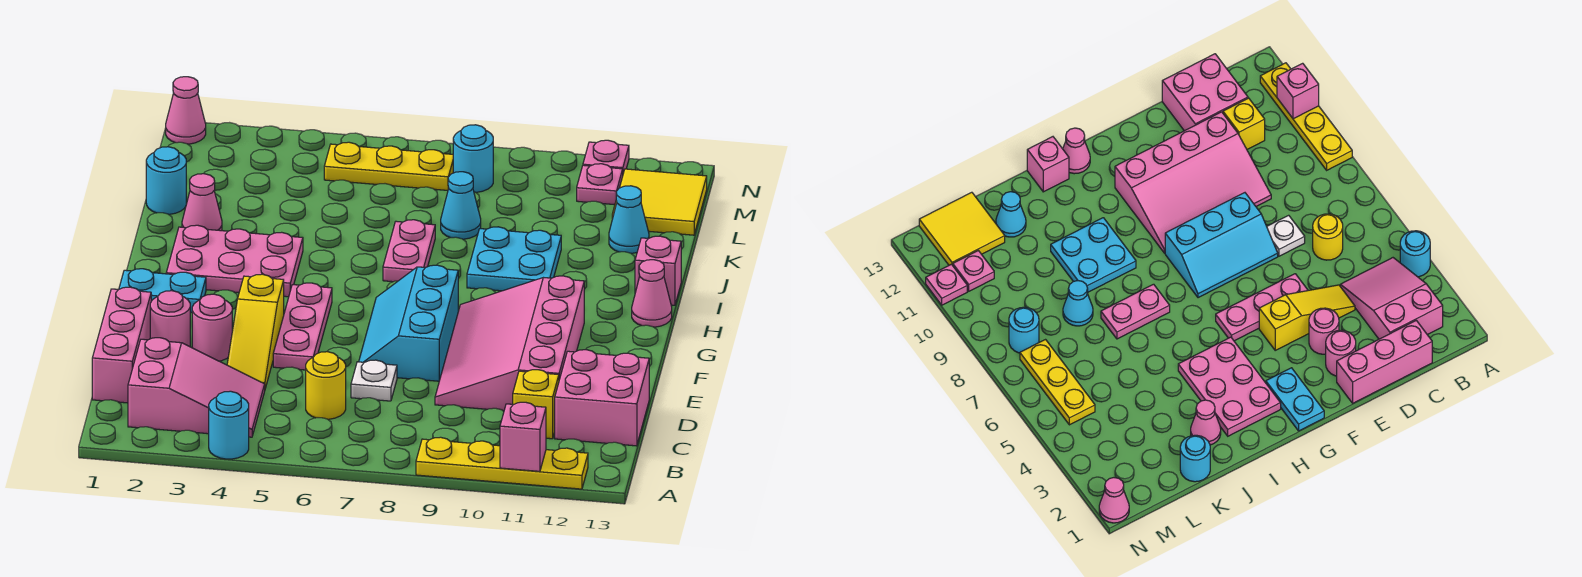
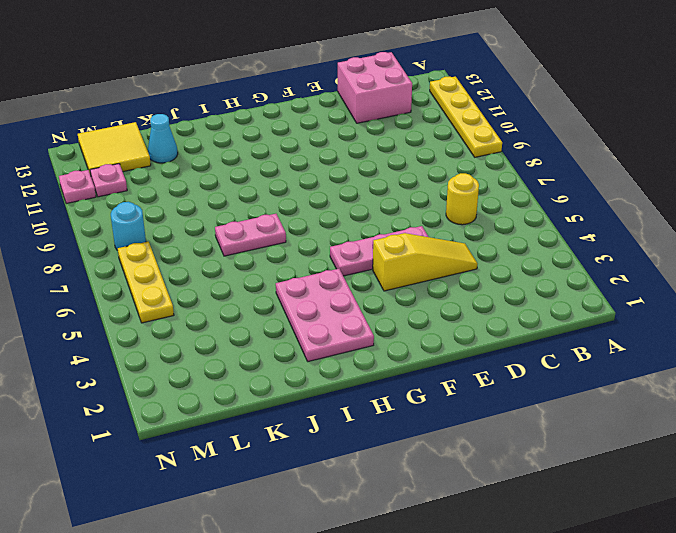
none -> cyan round brick A4 level 1
none -> pink slope B2:C4 level 1 top 2
none -> pink brick C1:E1 level 1
none -> yellow brick C11 level 1

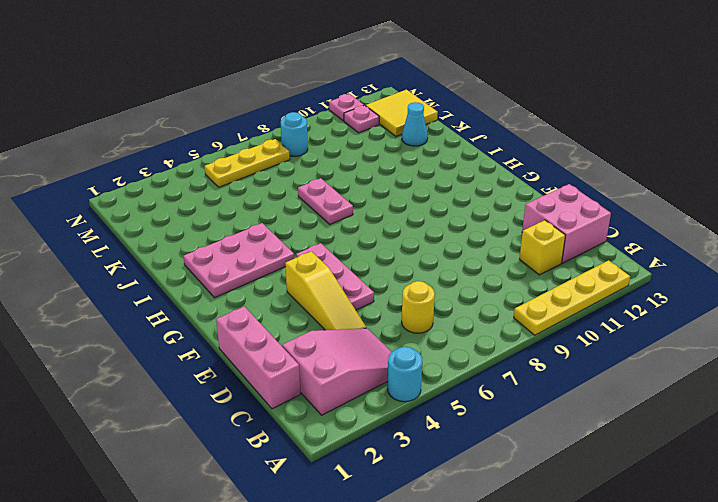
none -> white plate D7 level 1
none -> pink slope D9:G11 level 1 top 11
none -> pink round brick E2 level 1
none -> pink round brick E3 level 1

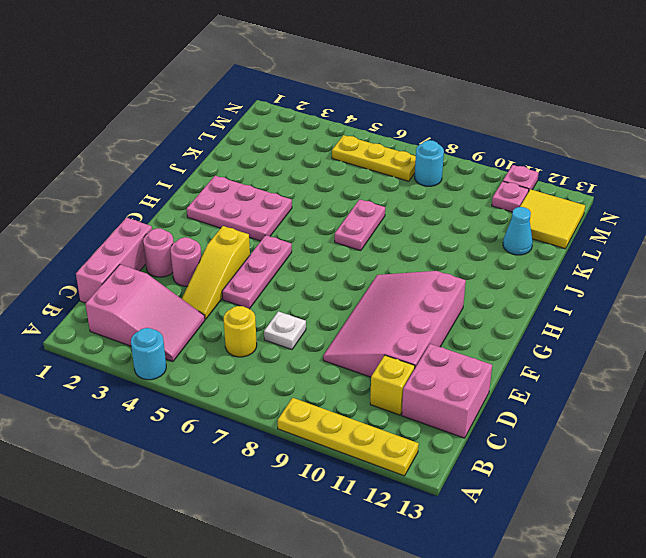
none -> cyan slope E7:G8 level 1 top 8
none -> cyan plate G1:G2 level 1
none -> pink cone H13 level 1
none -> cyan plate I9:J10 level 1

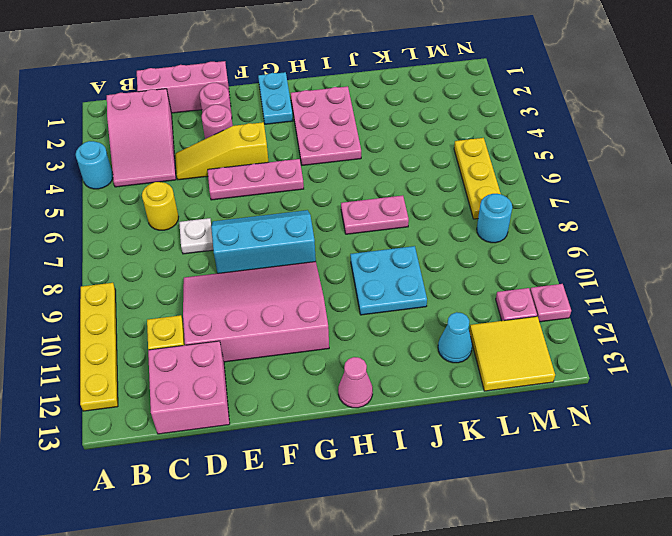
none -> pink brick I13 level 1
none -> pink cone J2 level 1
none -> cyan round brick K1 level 1
none -> cyan cone K8 level 1

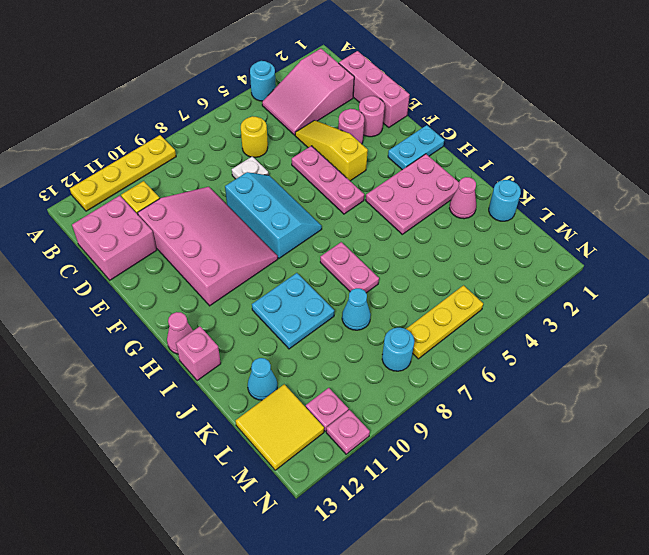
none -> pink cone N1 level 1
none -> pink brick A11 level 2

